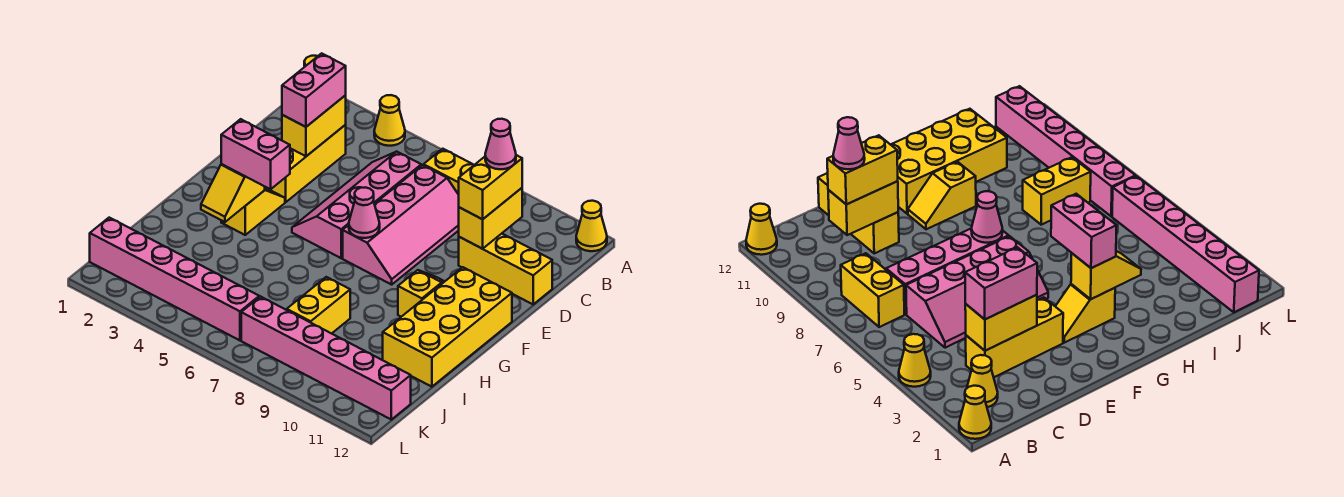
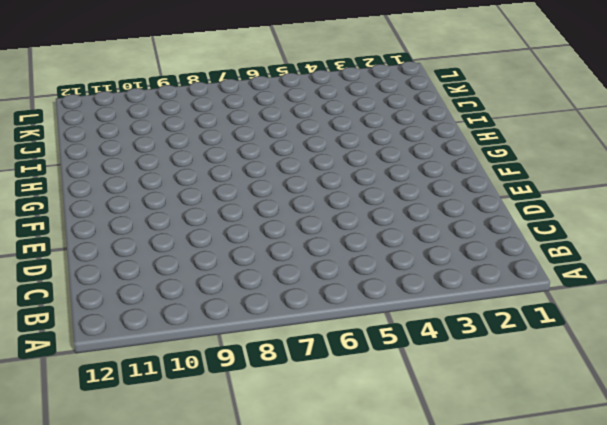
none -> yellow cone A1 level 1
none -> yellow cone A4 level 1
none -> yellow cone A12 level 1

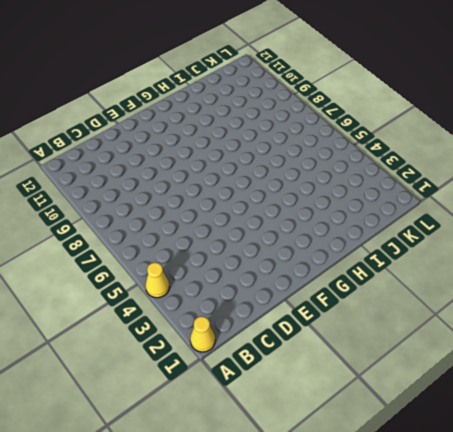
none -> yellow cone A12 level 1
none -> yellow cone B2 level 1
none -> yellow brick B7:B8 level 1

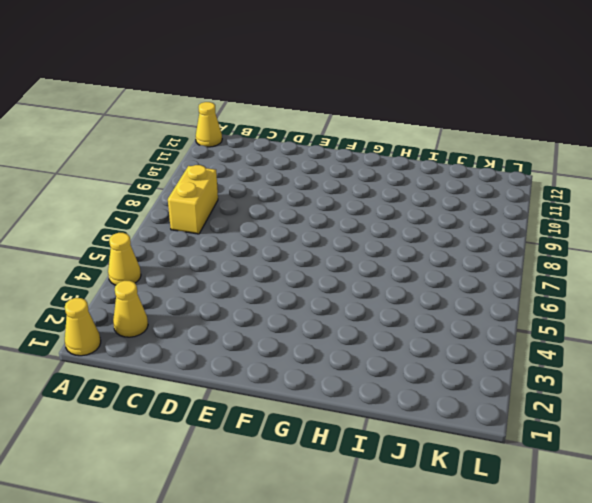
none -> yellow brick C3:E3 level 1
none -> pink slope C5:F6 level 1 top 6
none -> pink slope C7:F8 level 1 top 7

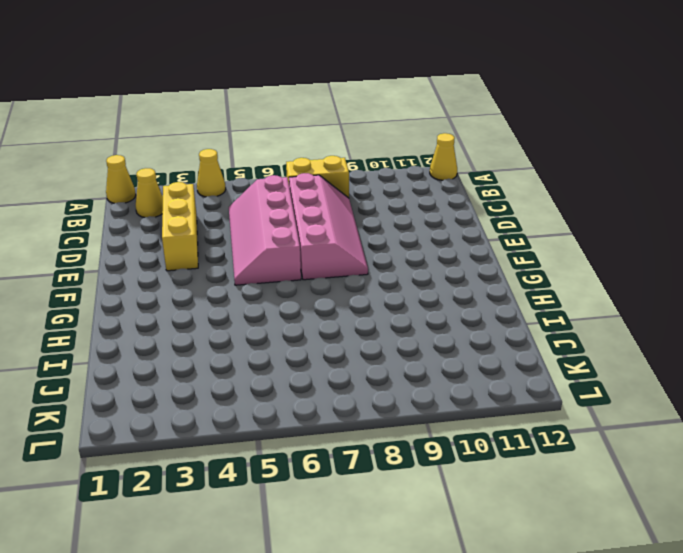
none -> yellow brick D10:D12 level 1
none -> yellow slope F3:G3 level 1 top G
none -> yellow slope F10:G10 level 1 top G

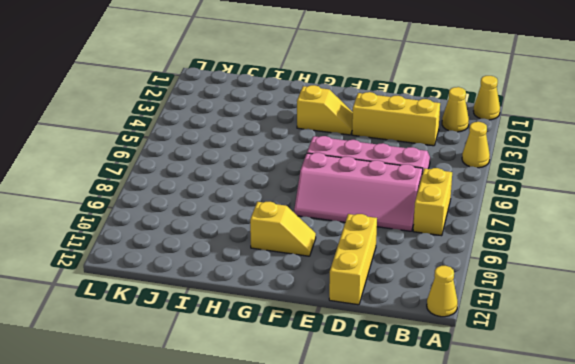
none -> yellow brick F11:I12 level 1
none -> yellow brick I8:J8 level 1
none -> pink brick K1:K6 level 1

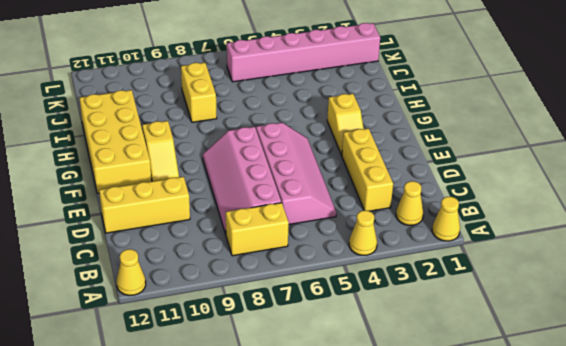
none -> pink brick K7:K12 level 1
none -> yellow brick C3:D3 level 2
none -> yellow brick C10:D10 level 2

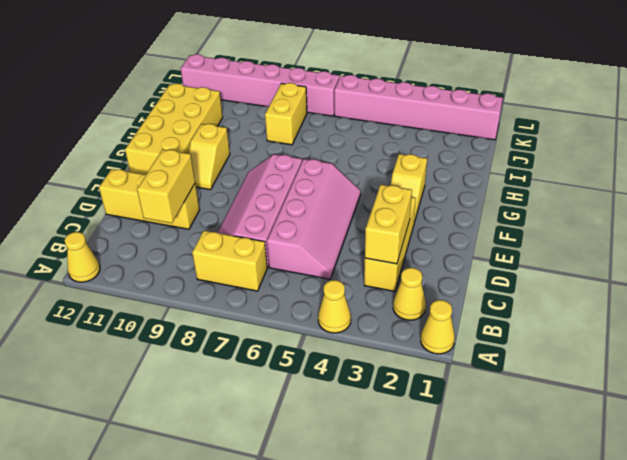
none -> pink cone F7 level 2
none -> yellow slope G3:H3 level 2 top G
none -> pink brick C3:D3 level 3

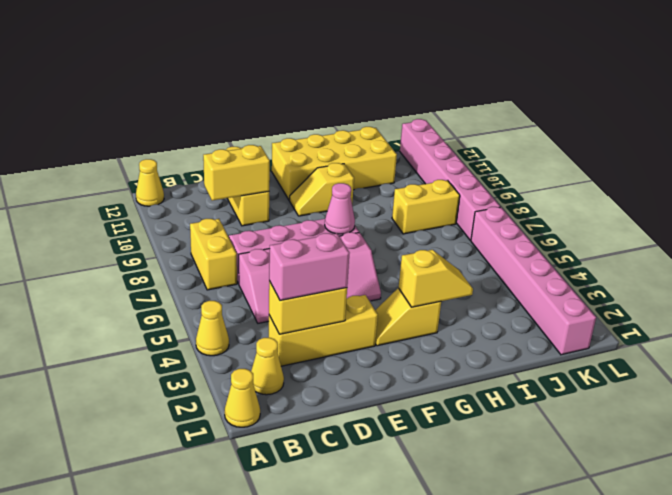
none -> yellow brick C10:D10 level 3
none -> pink brick G3:G4 level 3
none -> pink cone C10 level 4

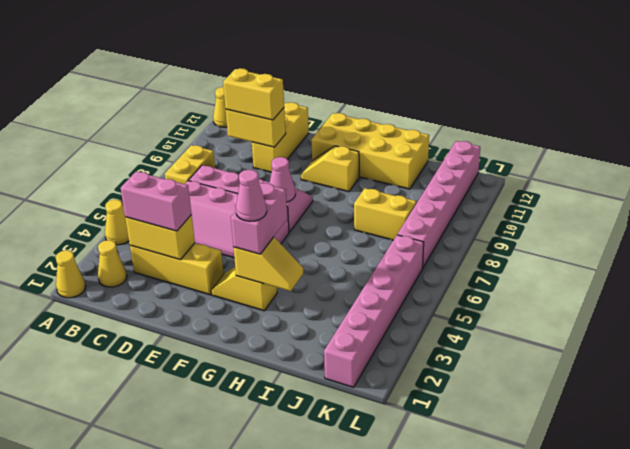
pink cone G3 level 4 -> pink cone C10 level 4

